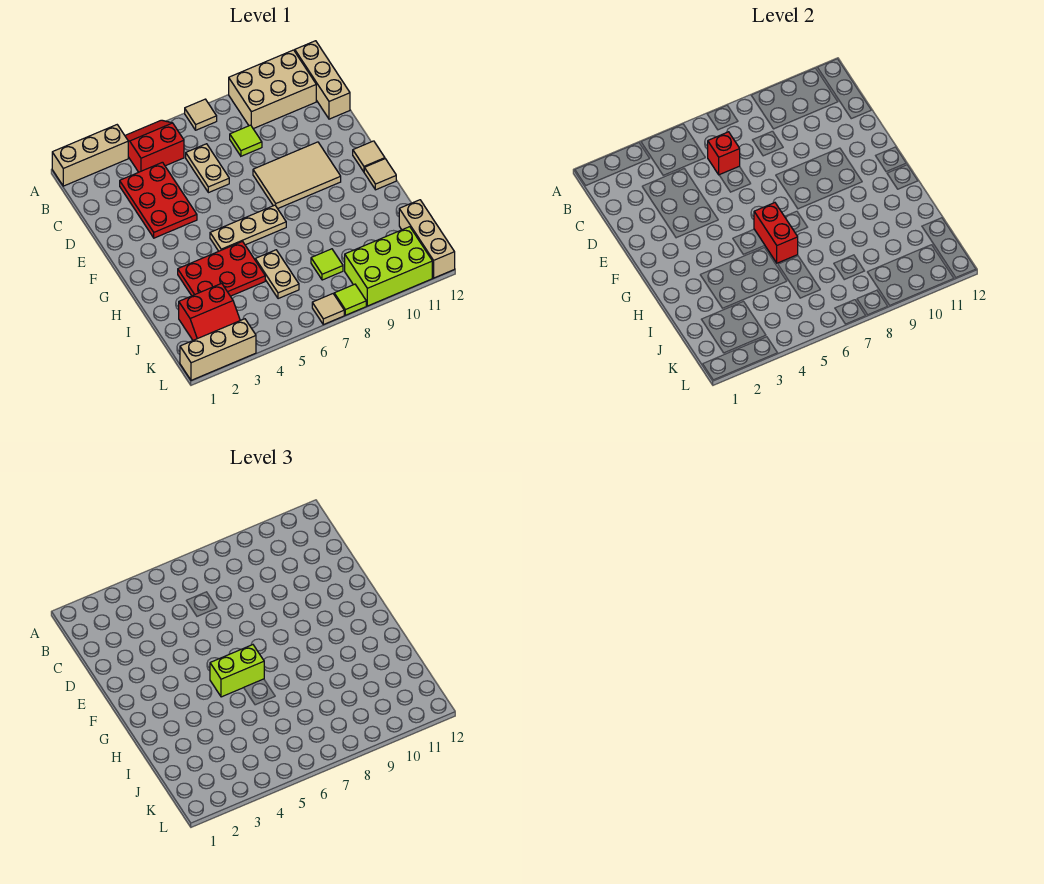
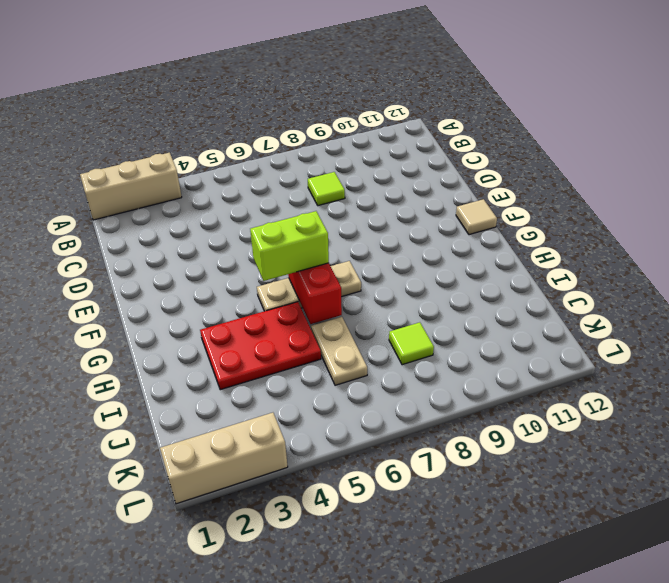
none -> red slope A4:B5 level 1 top B
none -> tan tile A7 level 1
none -> tan brick A9:B11 level 1

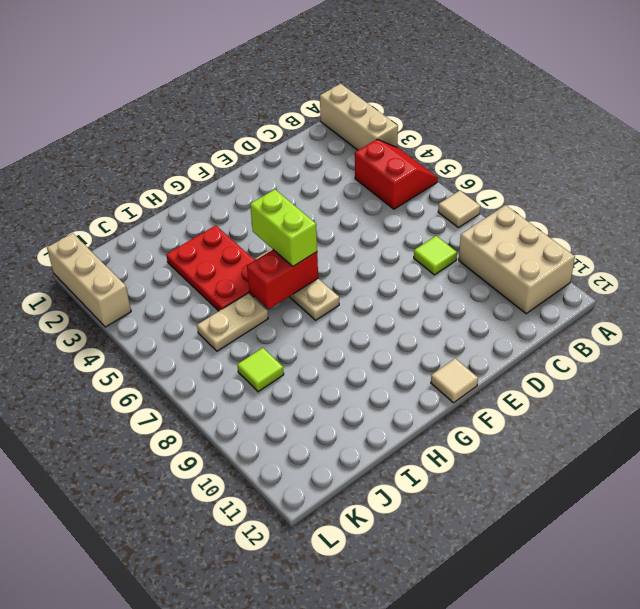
none -> tan brick A12:C12 level 1
none -> red plate C3:E4 level 1
none -> tan plate C6:D6 level 1

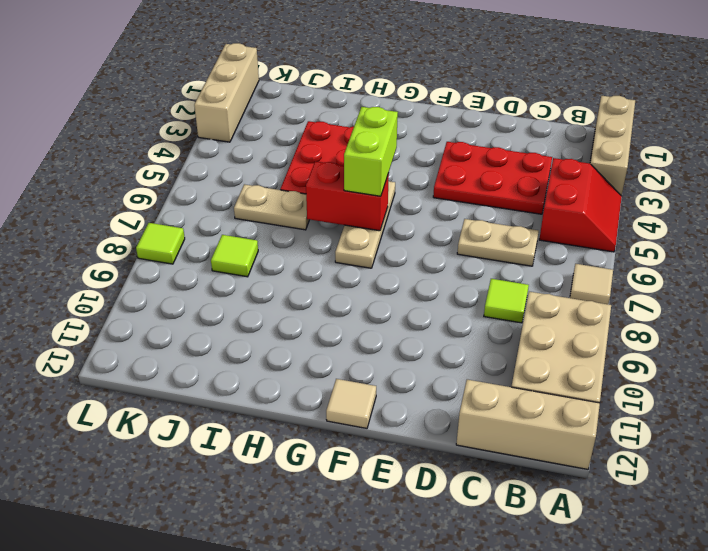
none -> tan tile E8:F10 level 1
none -> tan tile G12 level 1
none -> red slope J2:K3 level 1 top J

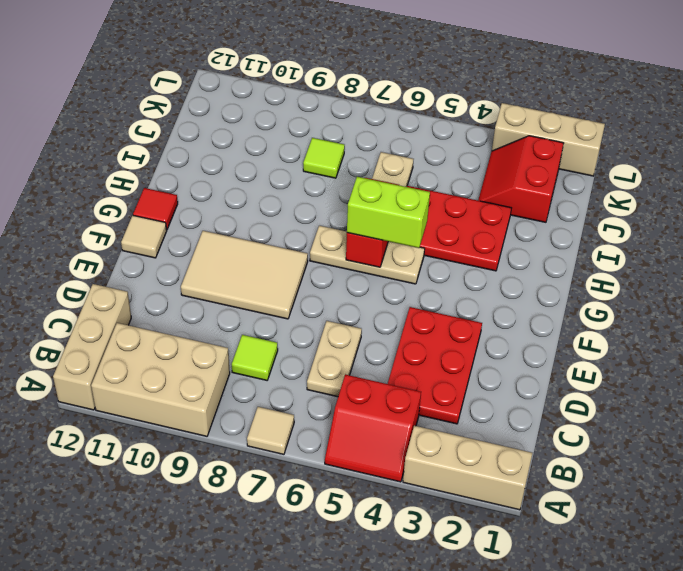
red tile G12 level 1 -> tan tile G12 level 1
red slope J2:K3 level 1 top 2 -> red slope J2:K3 level 1 top J
none -> tan brick J12:L12 level 1
none -> lime brick K9:L11 level 1
none -> tan tile L7 level 1

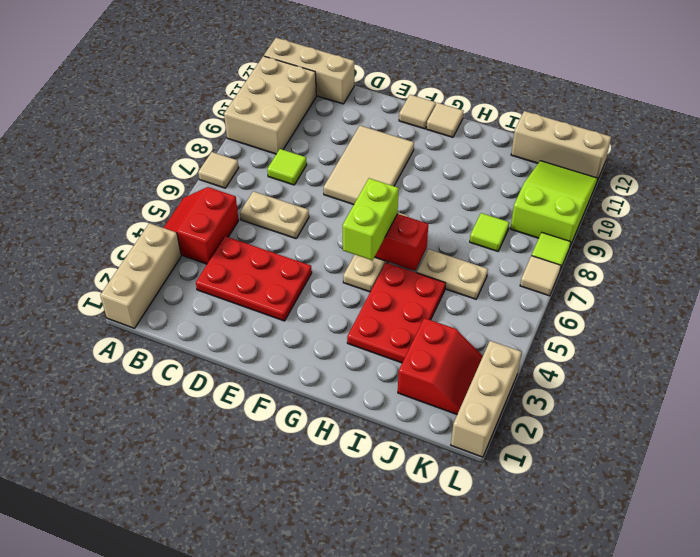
lime slope K9:L11 level 1 top 9 -> lime brick K9:L11 level 1
none -> red brick C6 level 2

